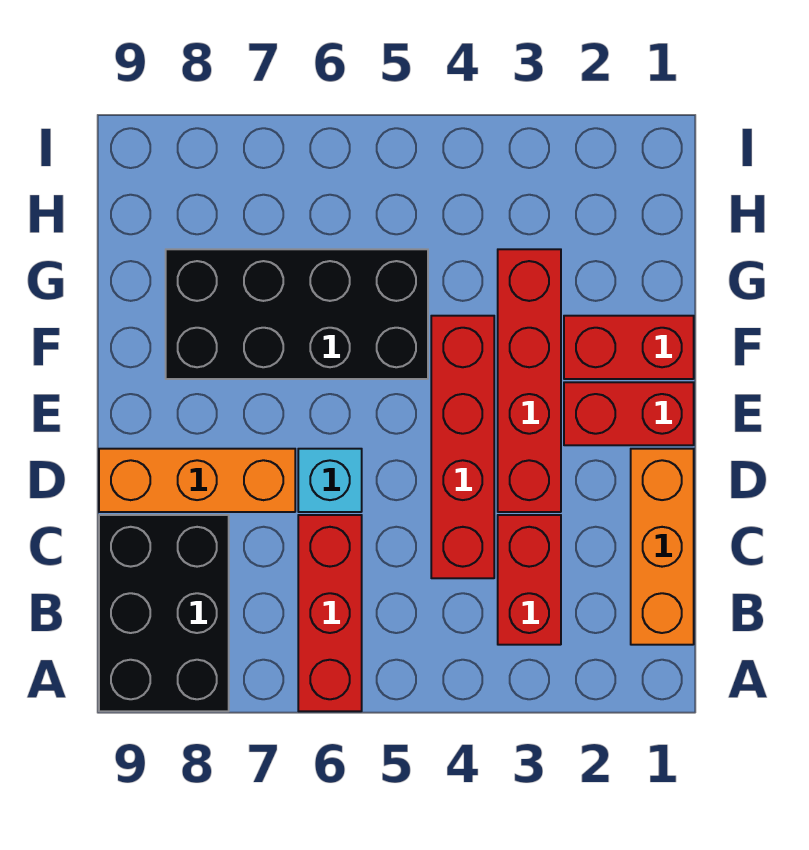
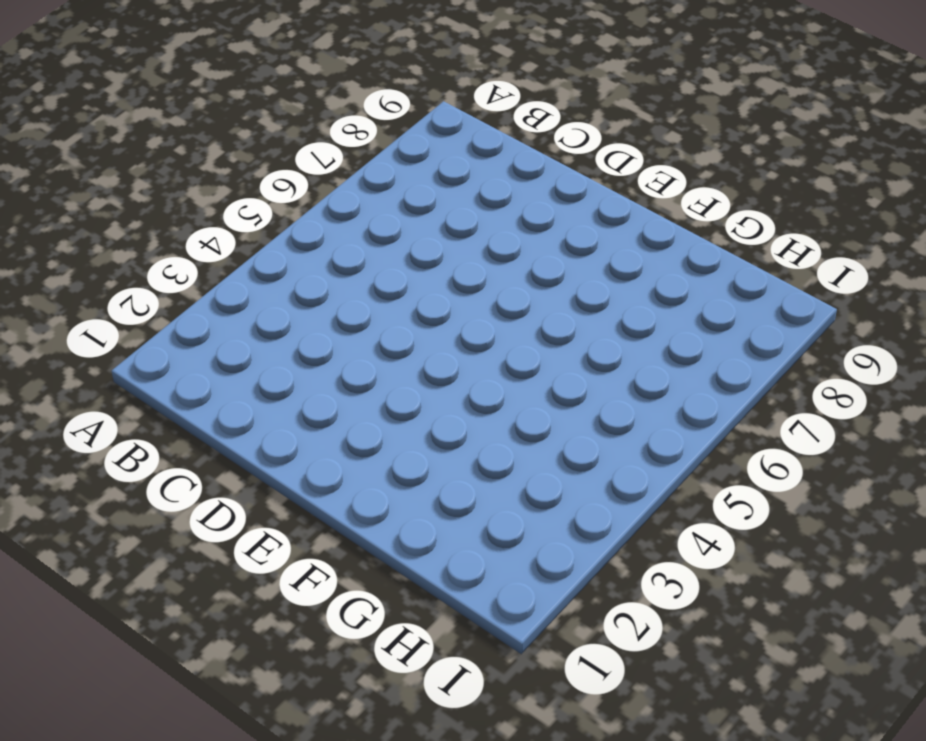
none -> red brick A6:C6 level 1
none -> black brick A8:C9 level 1

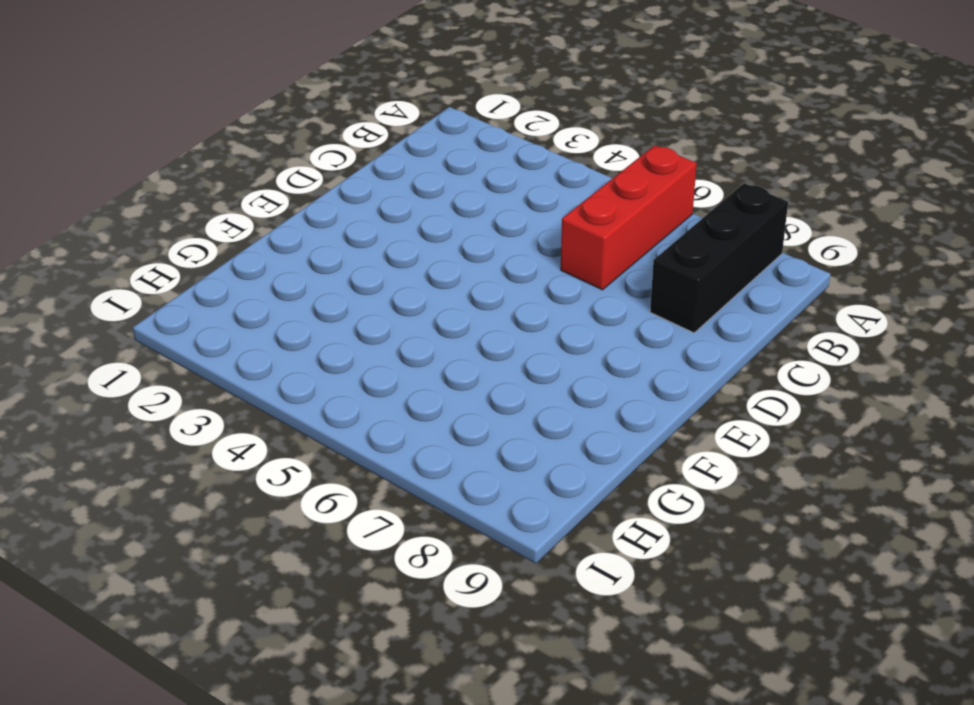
black brick A8:C8 level 1 -> black brick A8:C9 level 1
none -> orange brick B1:D1 level 1
none -> red brick B3:C3 level 1

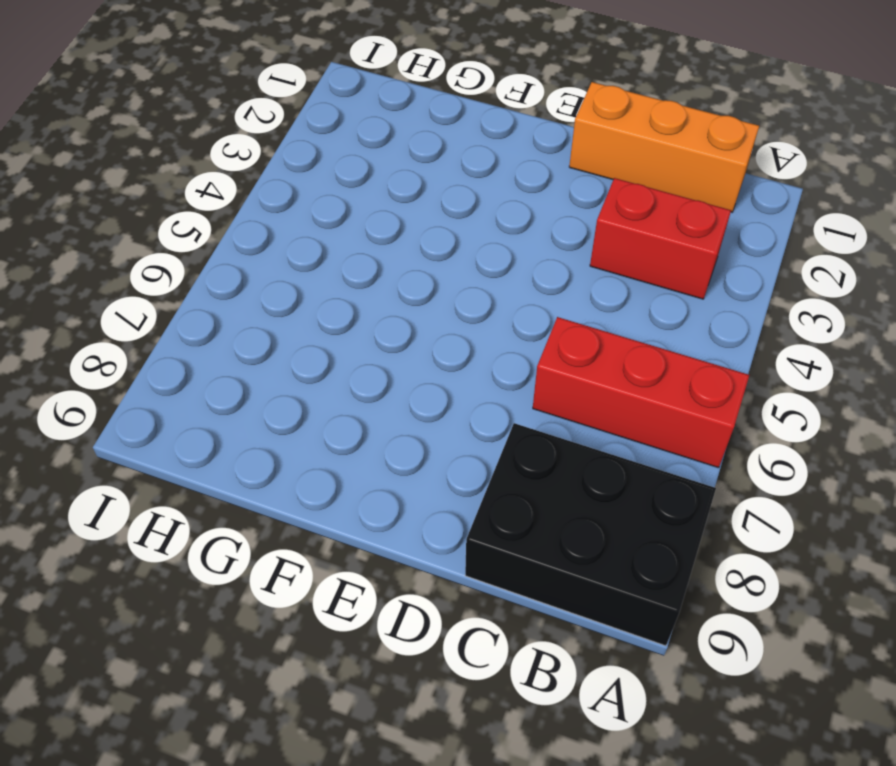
none -> red brick C4:F4 level 1
none -> red brick D3:G3 level 1

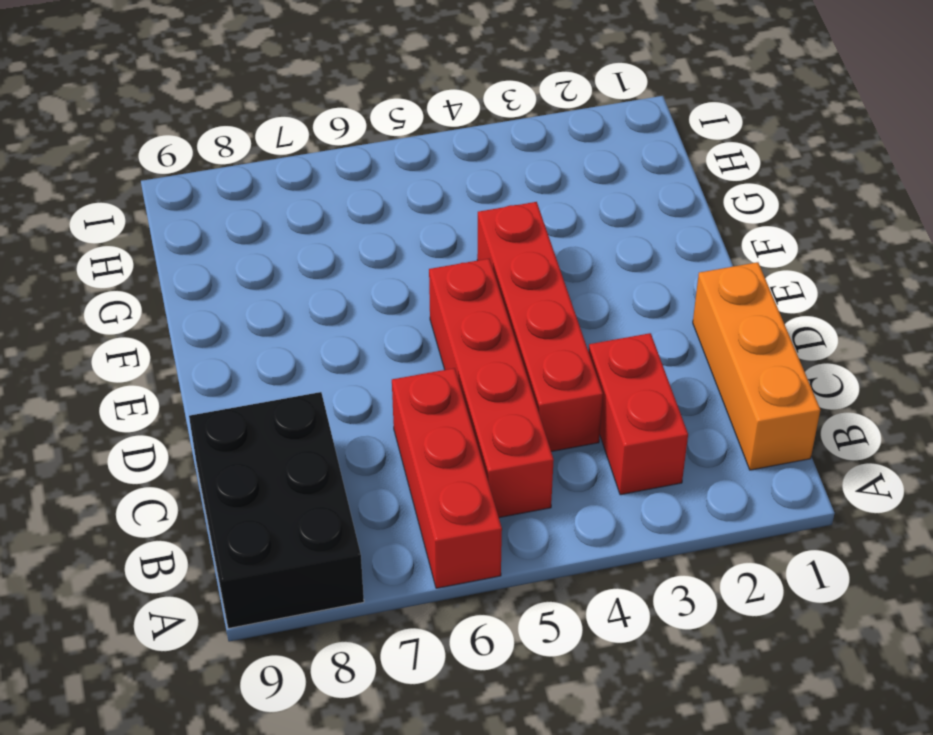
red brick B5:E5 level 1 -> red brick D3:G3 level 1
none -> cyan brick D6 level 1
none -> orange brick D7:D9 level 1

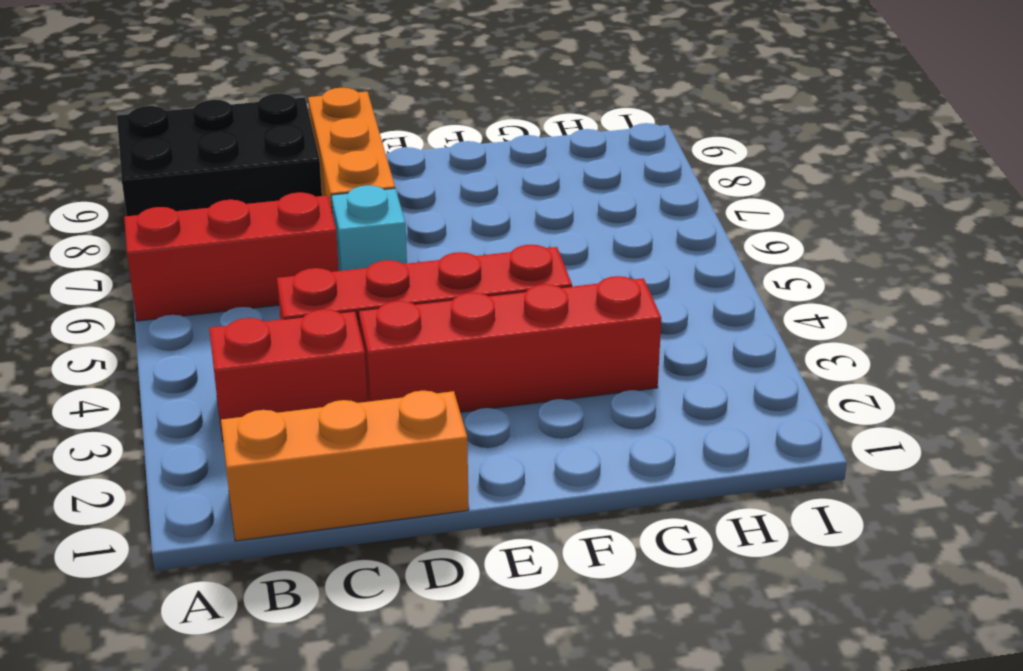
none -> red brick E1:E2 level 1
none -> red brick F1:F2 level 1

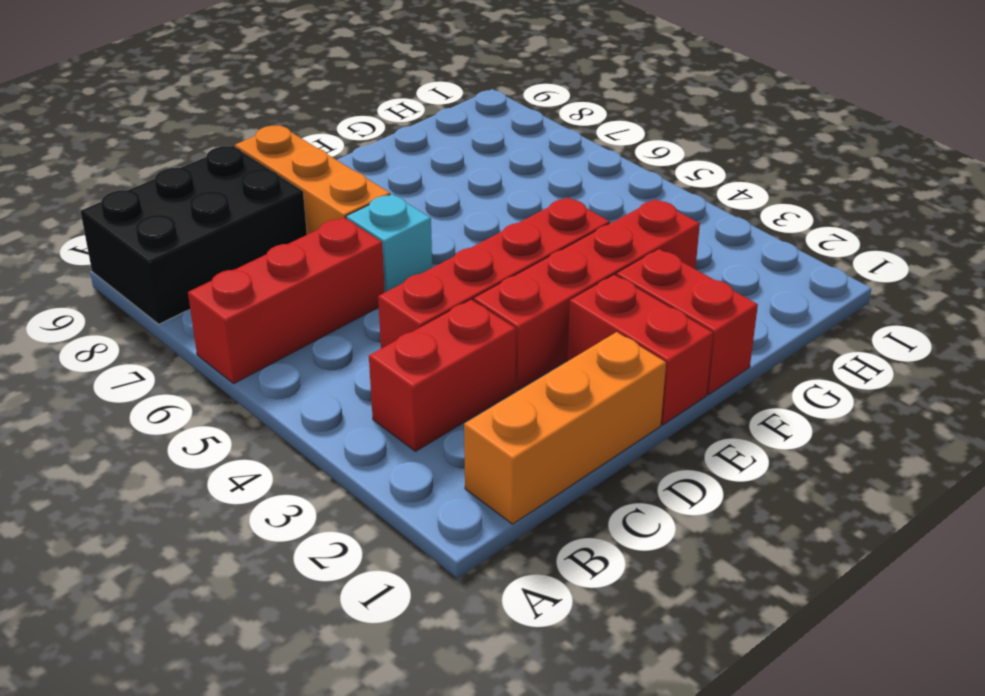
none -> black brick F5:G8 level 1

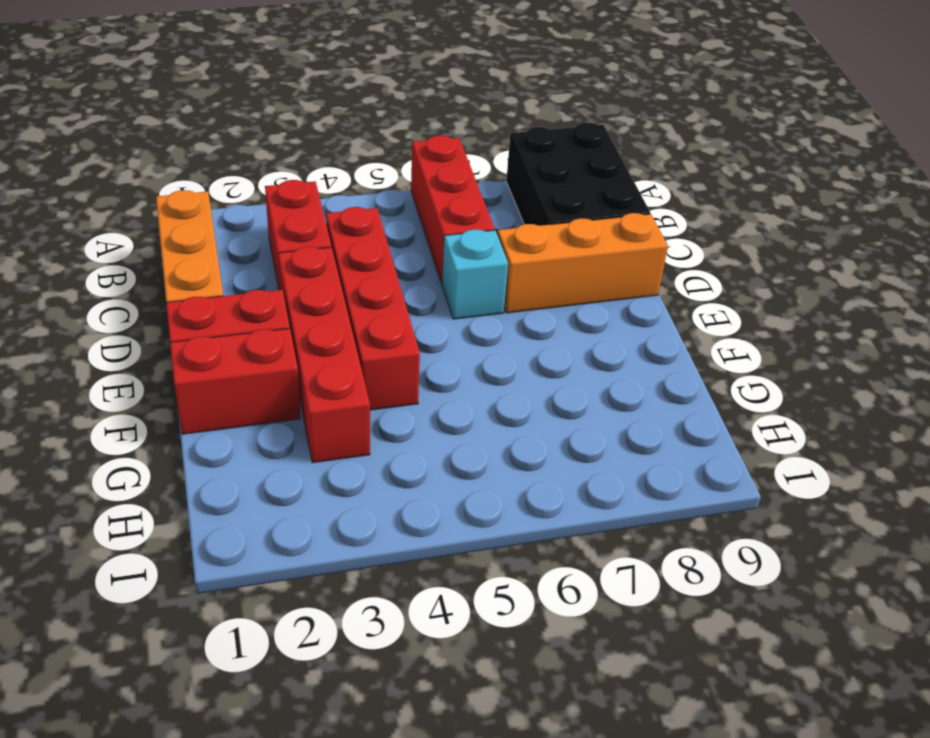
none -> black brick F5:G8 level 1

